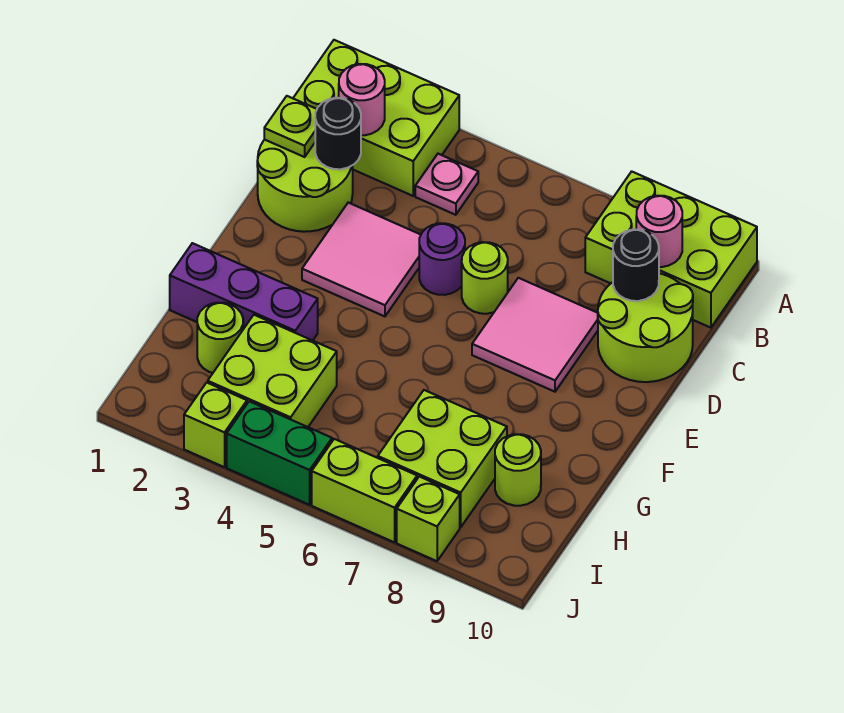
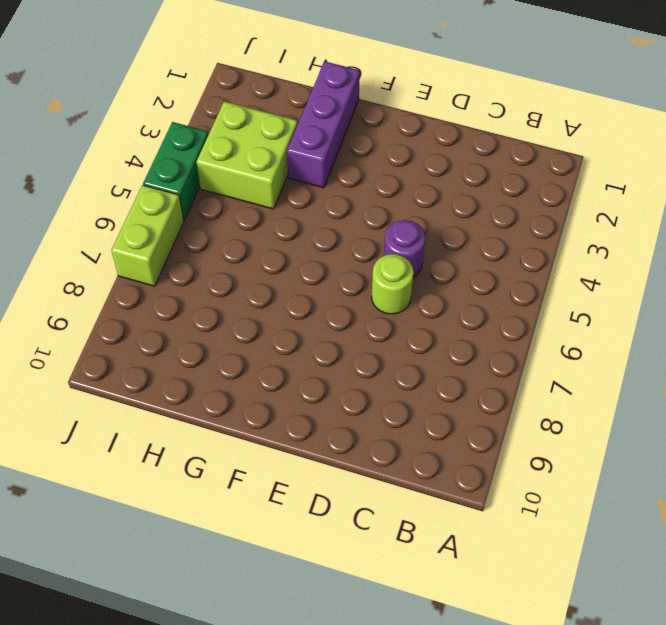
none -> lime brick A1:B3 level 1
none -> lime brick A8:B10 level 1
none -> pink plate B4 level 1

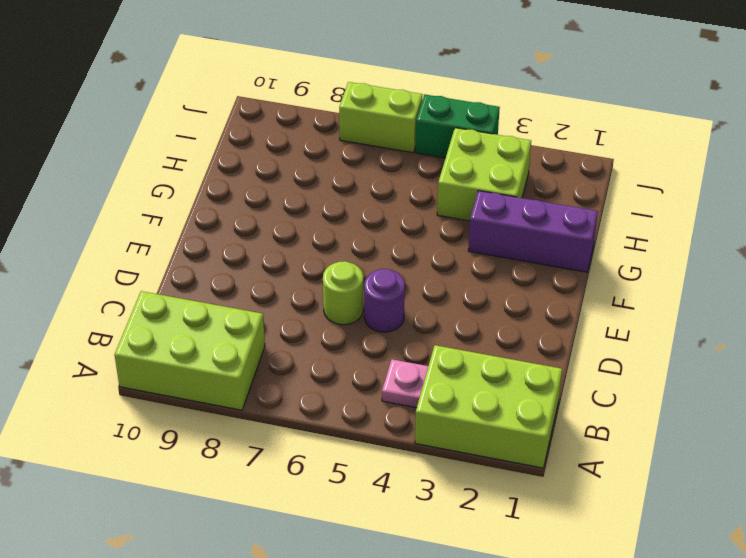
none -> lime round brick C1:D2 level 1
none -> lime round brick C9:D10 level 1
none -> pink tile D3:E4 level 1

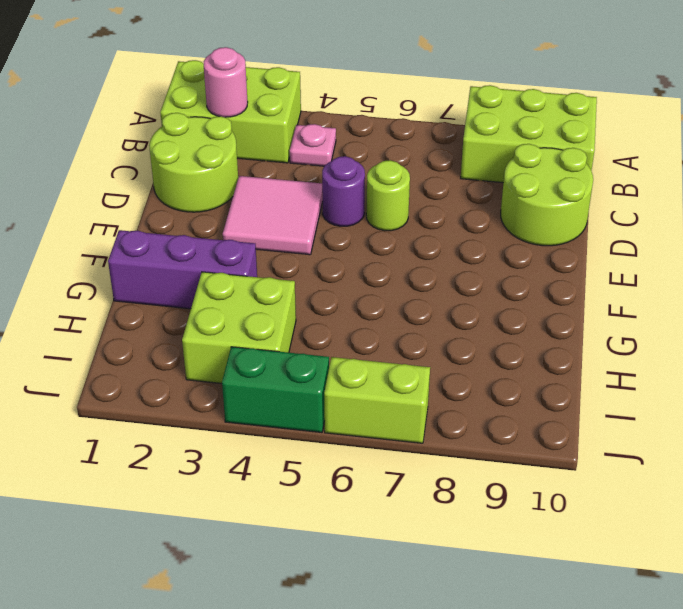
none -> pink tile D7:E8 level 1
none -> lime round brick H2 level 1
none -> lime brick H7:I8 level 1

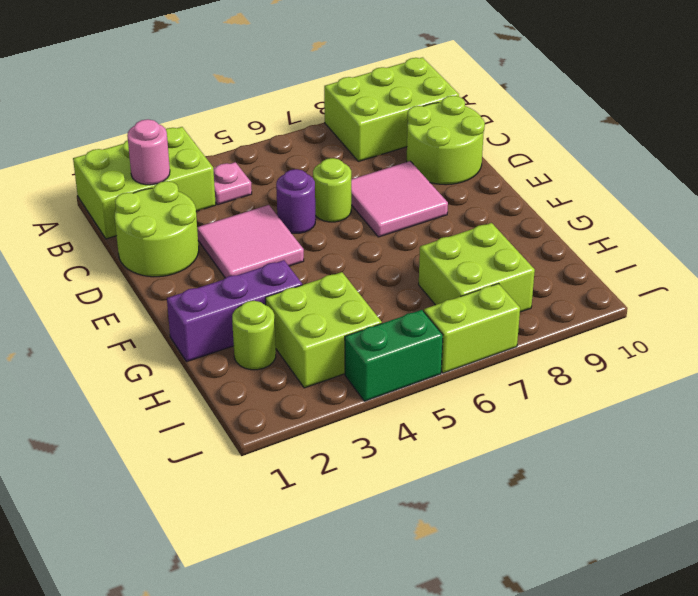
none -> lime round brick H9 level 1
none -> lime brick J3 level 1
none -> lime brick J8 level 1

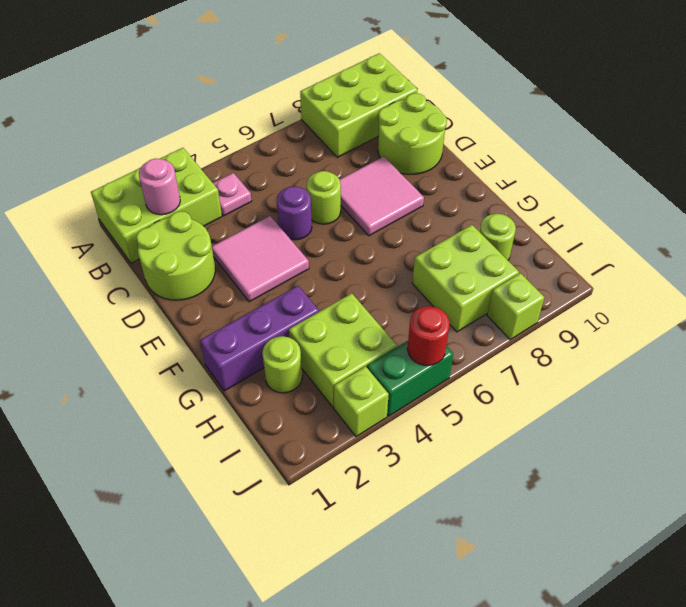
red round brick J5 level 2 -> none
none -> lime brick J6:J7 level 1
none -> pink round brick B9 level 2
none -> lime plate C1 level 2

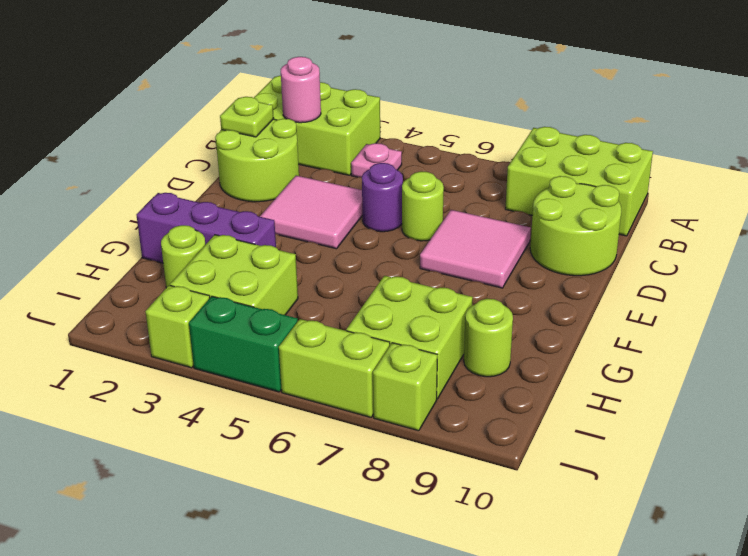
none -> pink round brick B9 level 2
none -> black round brick C2 level 2
none -> black round brick C9 level 2

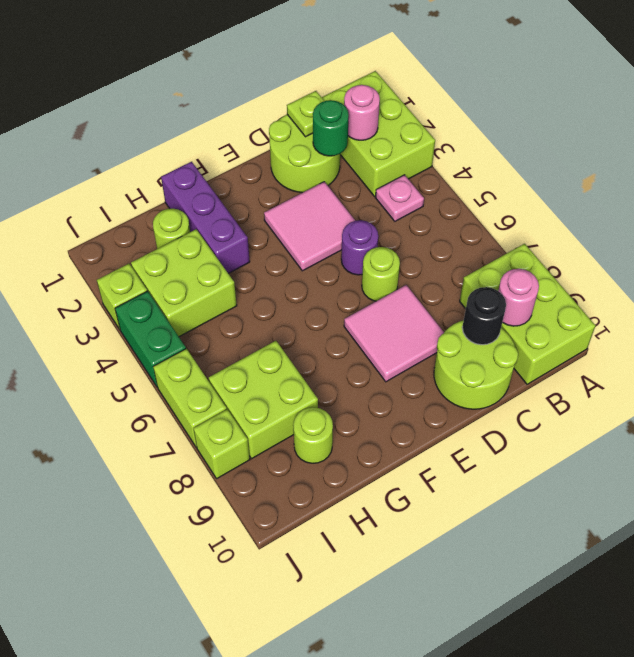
green round brick C2 level 2 -> black round brick C2 level 2

